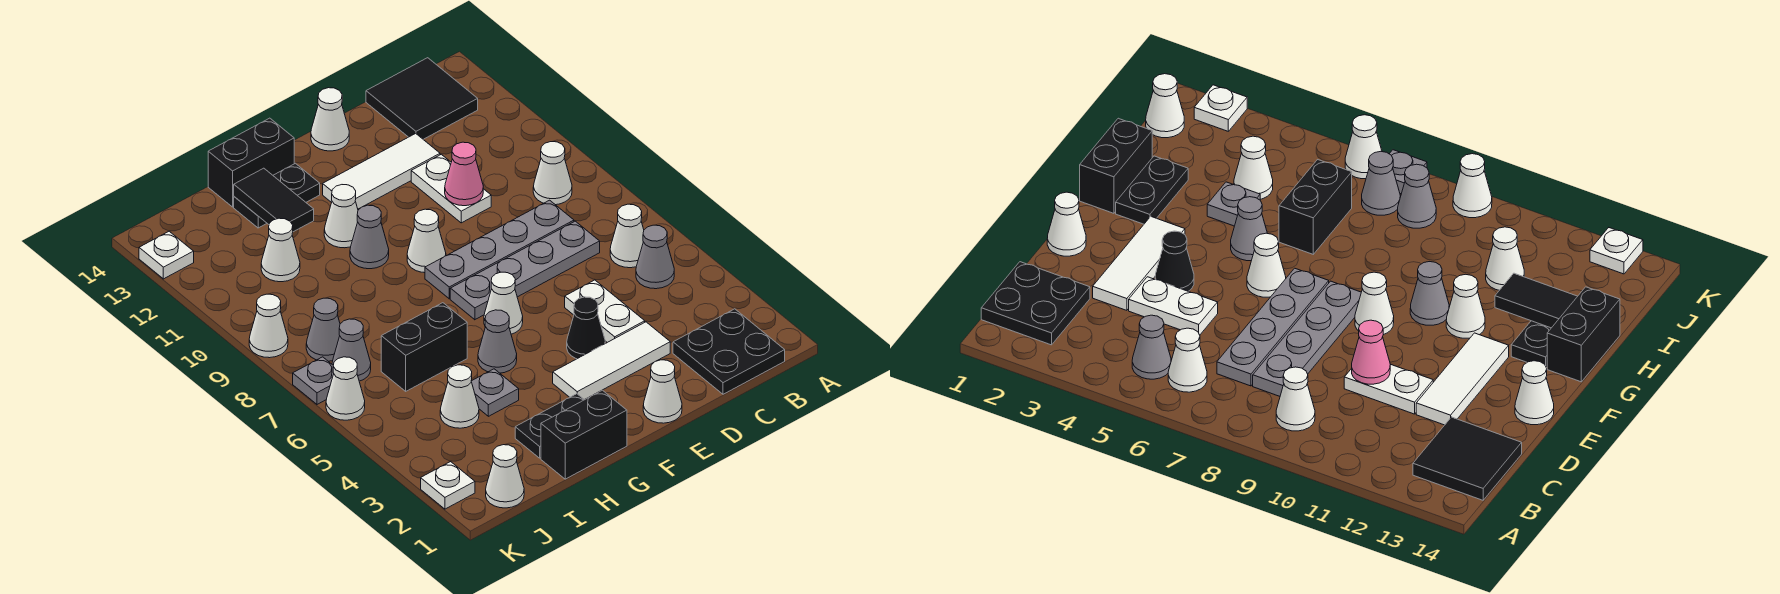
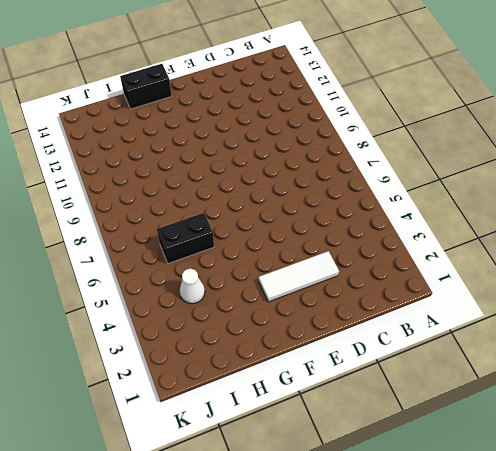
none -> black plate B1:C2 level 1
none -> grey cone B5 level 1
none -> white cone B6 level 1
none -> white cone B9 level 1

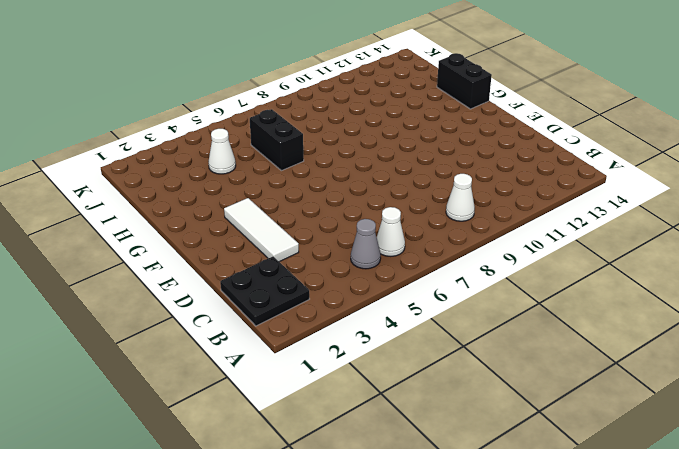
none -> black tile B13:C14 level 1
none -> grey plate C7:F7 level 1
none -> grey plate C8:F8 level 1
none -> white plate D4:D5 level 1

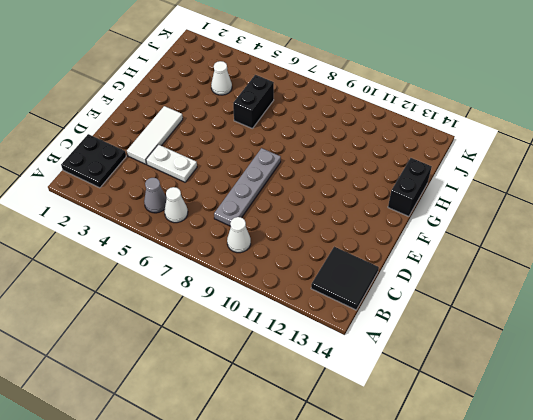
none -> grey plate C7:F7 level 1
none -> white plate D10:D11 level 1
none -> white tile D12:F12 level 1
none -> white cone E1 level 1

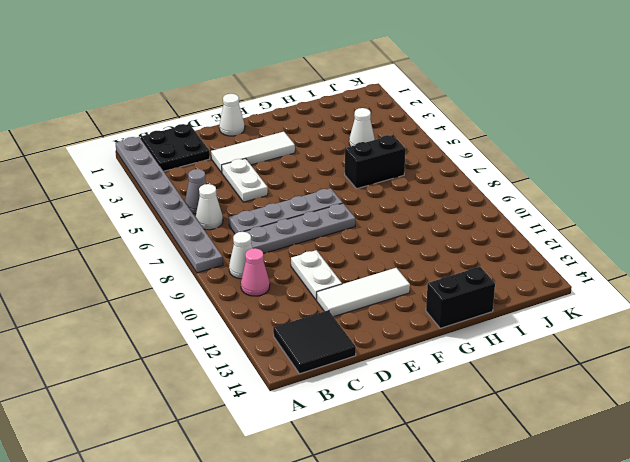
grey plate A1:A8 level 1 -> none
pink cone B10 level 1 -> pink cone D10 level 2
none -> black cone E4 level 1
none -> white cone E14 level 1
none -> white cone F6 level 1
none -> white cone F9 level 1

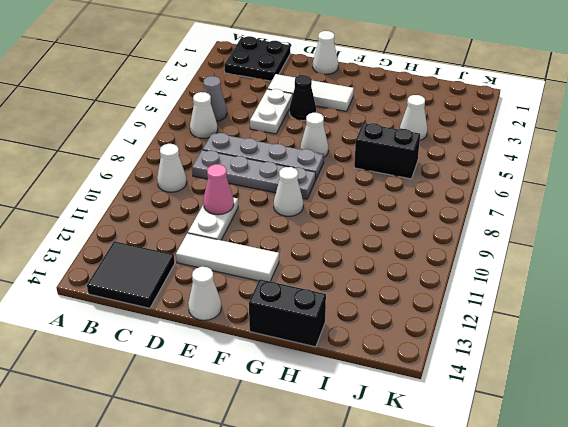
none -> black brick G1:H1 level 1
none -> black plate G2:H2 level 1
none -> grey cone G5 level 1
none -> grey cone G10 level 1

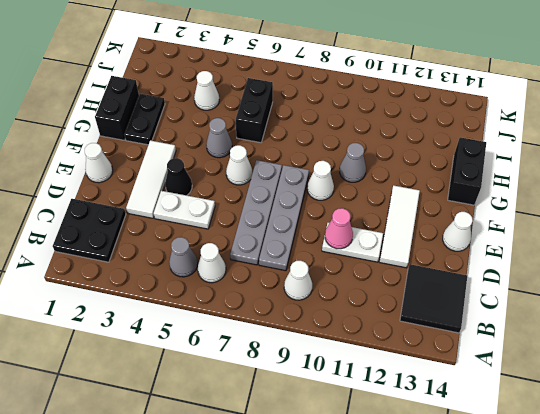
none -> white cone G11 level 1
none -> black plate G13:H13 level 1
none -> grey plate H4 level 1
none -> white cone I11 level 1

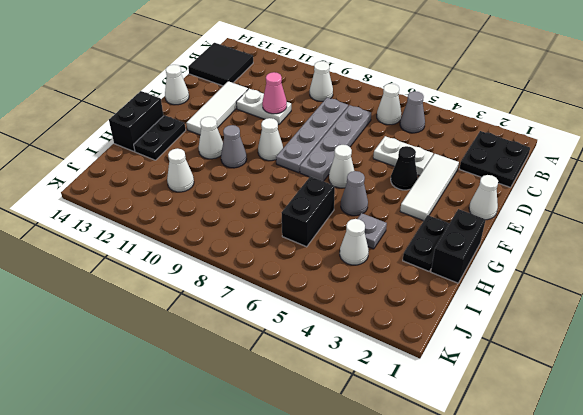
none -> white cone J1 level 1
none -> grey cone J7 level 1
none -> grey cone J8 level 1
none -> white plate K2 level 1

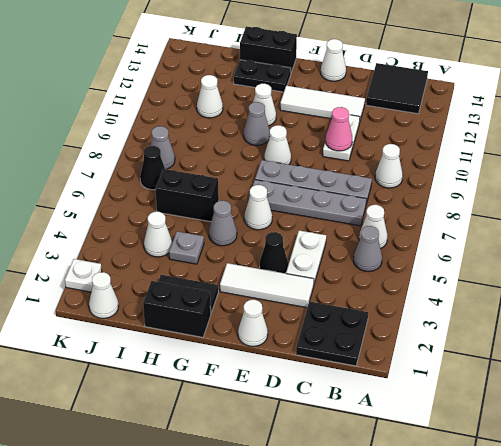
black cone J7 level 1 -> grey cone J7 level 1
none -> white cone K6 level 1
none -> grey plate K7 level 1
none -> white cone K9 level 1
none -> white plate K13 level 1

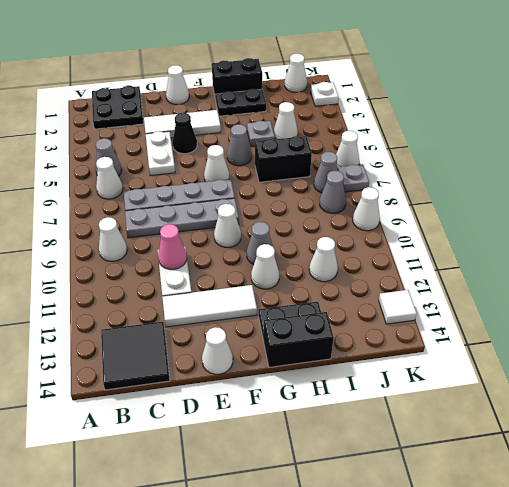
white tile K13 level 1 -> white plate K13 level 1
none -> black tile H12:H13 level 2

